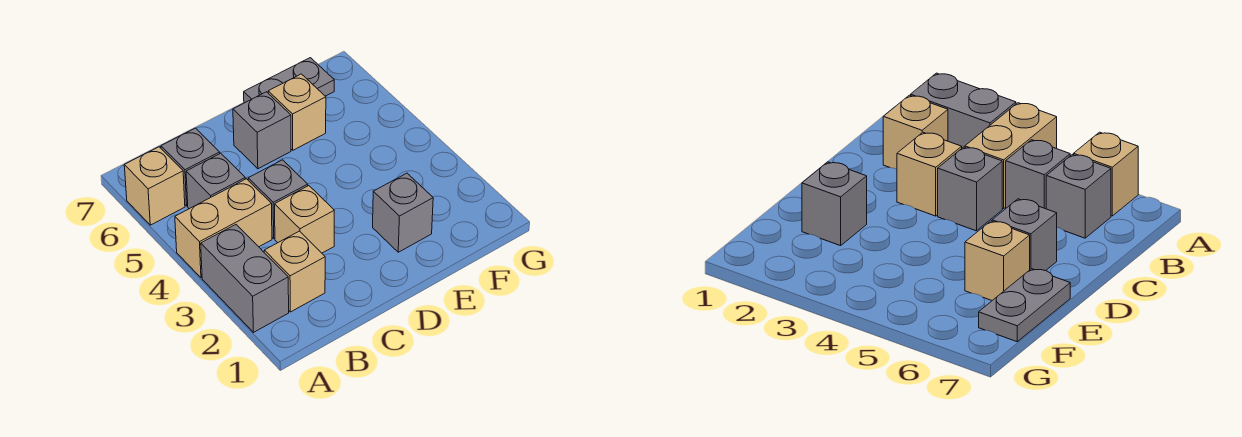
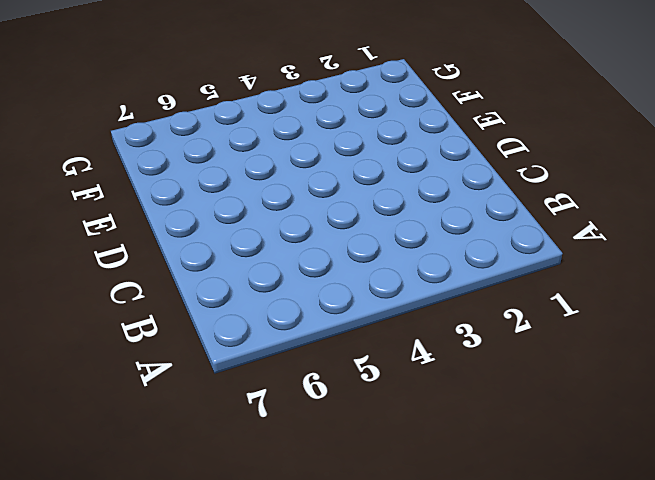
none -> grey brick A2:A3 level 1
none -> tan brick A4:B4 level 1
none -> tan brick A6 level 1

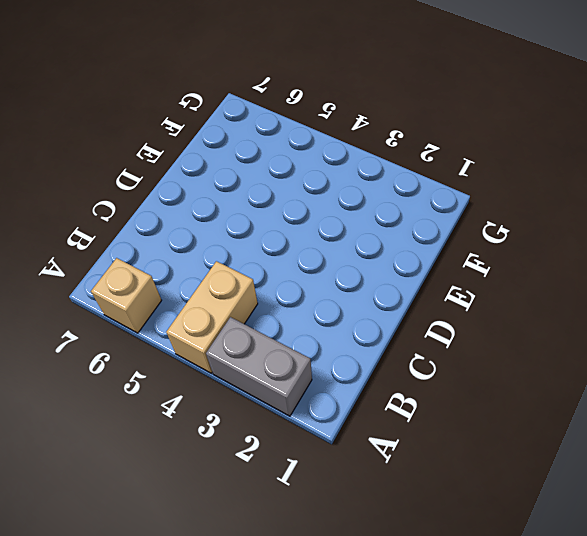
none -> tan brick B2 level 1
none -> grey brick B5 level 1
none -> grey brick B6 level 1

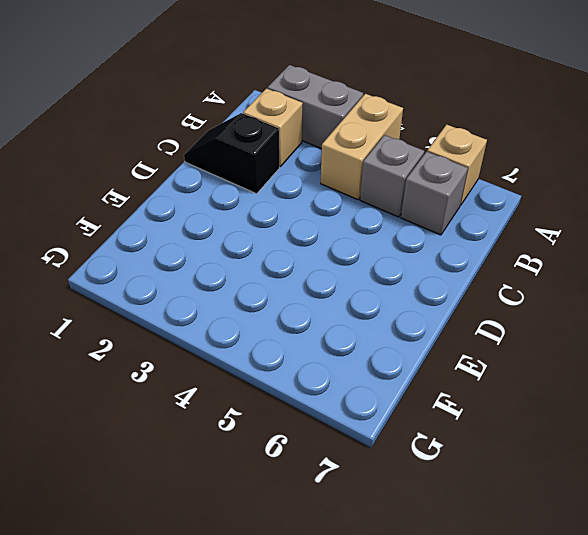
black slope C1:C2 level 1 top 2 -> none
none -> tan brick C3 level 1
none -> grey brick C4 level 1
none -> grey brick D6 level 1

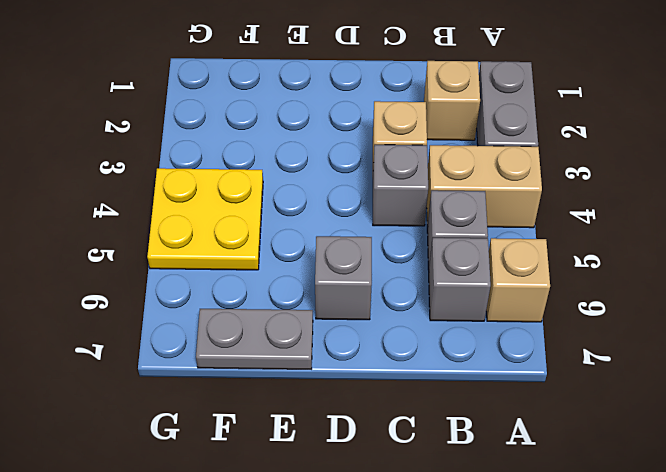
yellow plate F4:G5 level 1 -> none
none -> grey brick E2 level 1
none -> tan brick E6 level 1

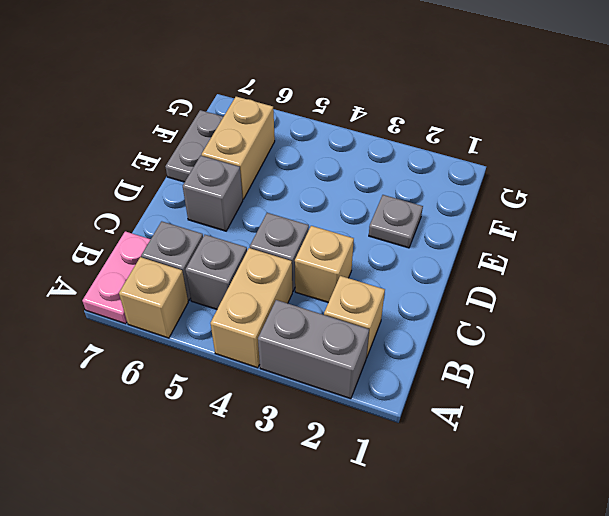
pink plate A7:B7 level 1 -> none
grey plate E2 level 1 -> grey brick E2 level 1
tan brick E6:F6 level 1 -> tan brick E6 level 1

